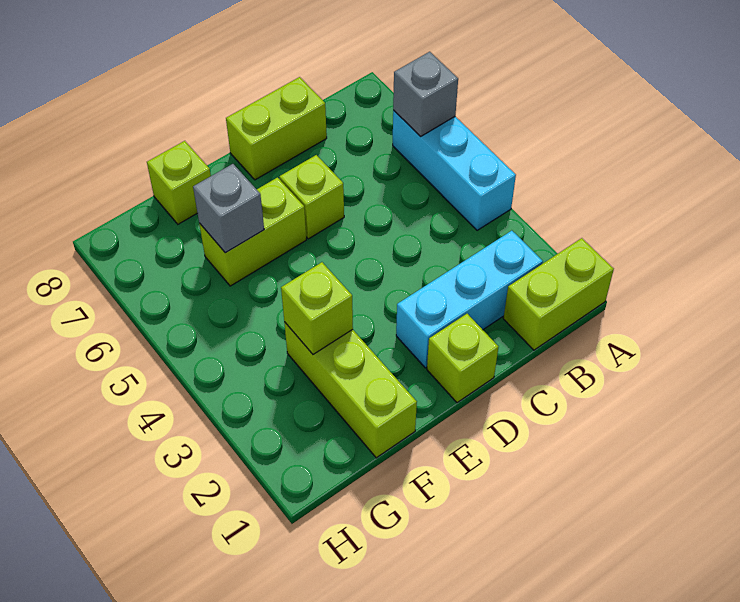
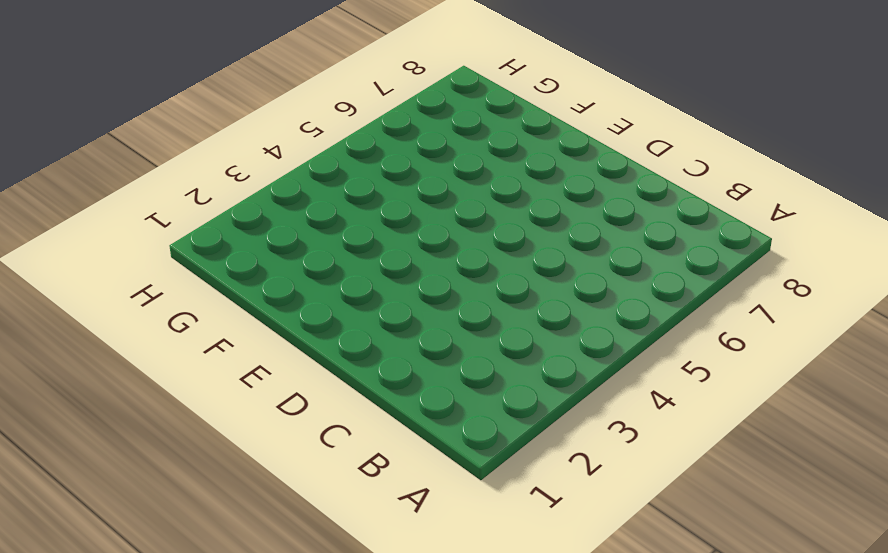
none -> lime brick A1:B1 level 1
none -> cyan brick A4:A6 level 1
none -> cyan brick B2:D2 level 1

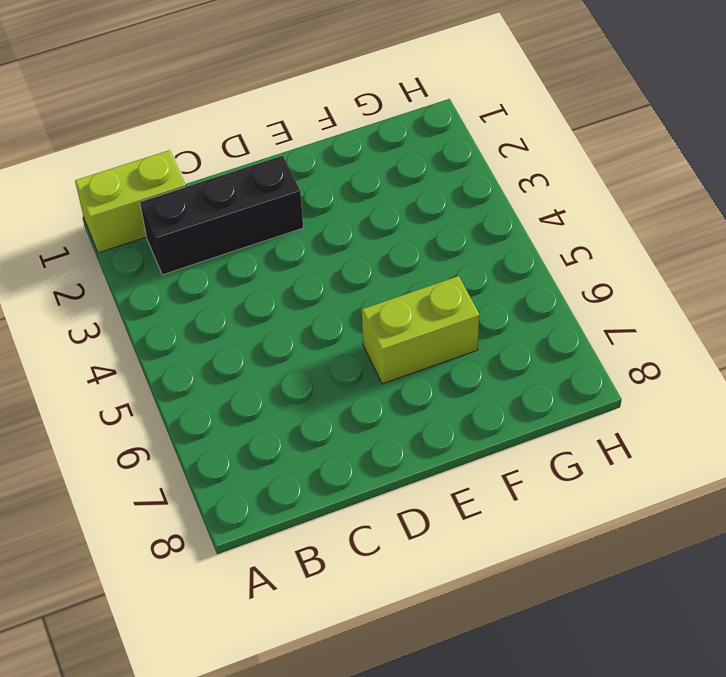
black brick B2:D2 level 1 -> cyan brick B2:D2 level 1
none -> cyan brick A4:A6 level 1
none -> lime brick C8:D8 level 1
none -> lime brick D1 level 1

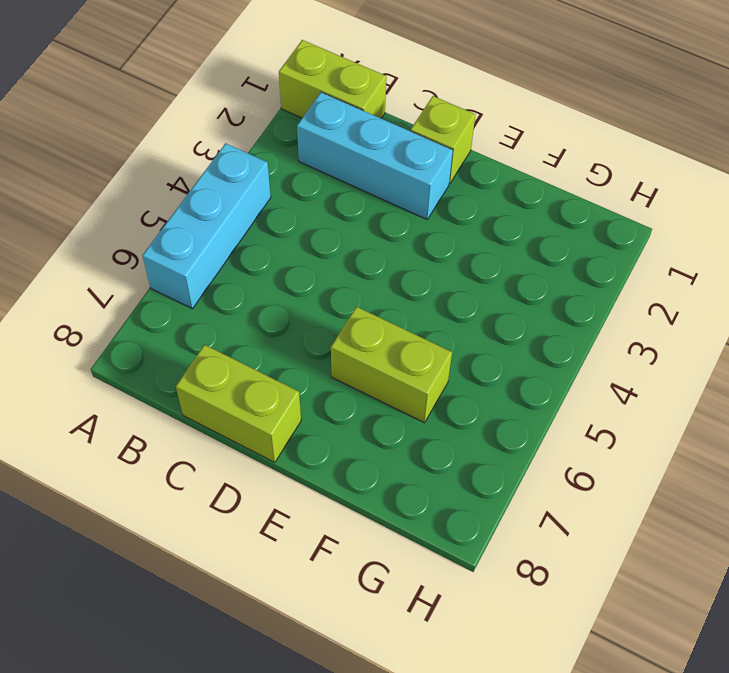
none -> lime brick D6 level 1
none -> lime brick F1:F3 level 1
none -> lime brick F8 level 1

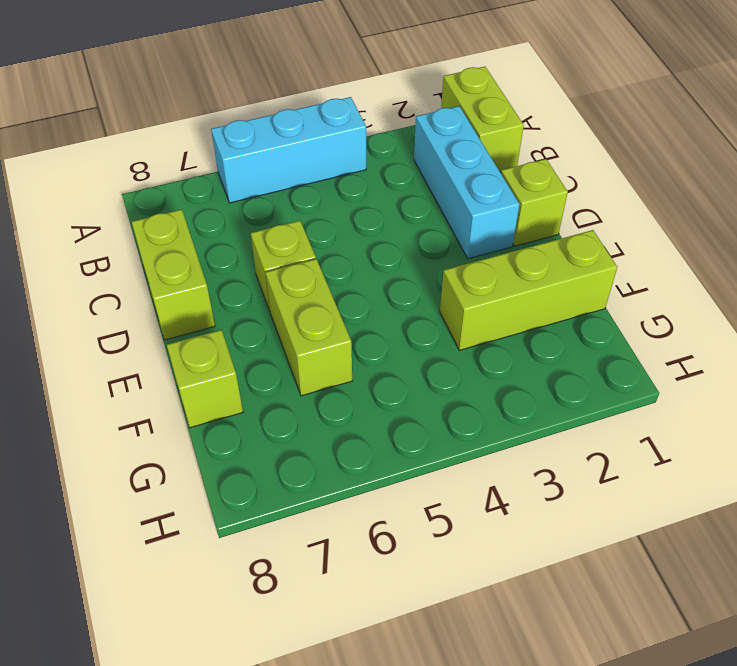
none -> grey brick A6 level 2
none -> lime brick F3 level 2
none -> grey brick F6 level 2

